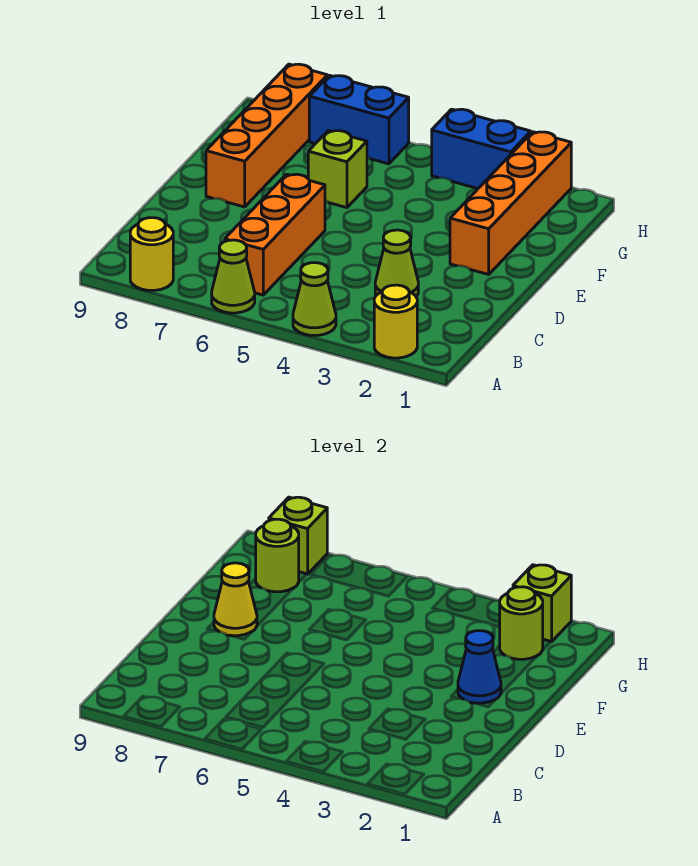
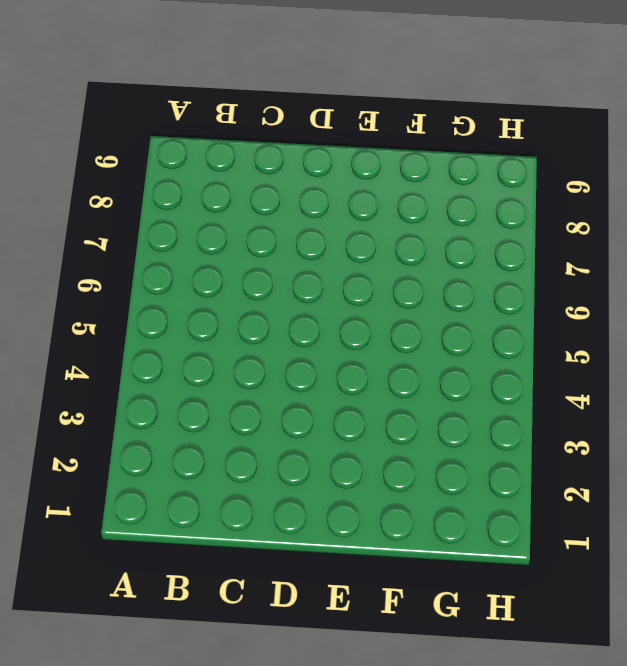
none -> yellow round brick A2 level 1
none -> lime cone A4 level 1
none -> lime cone A6 level 1

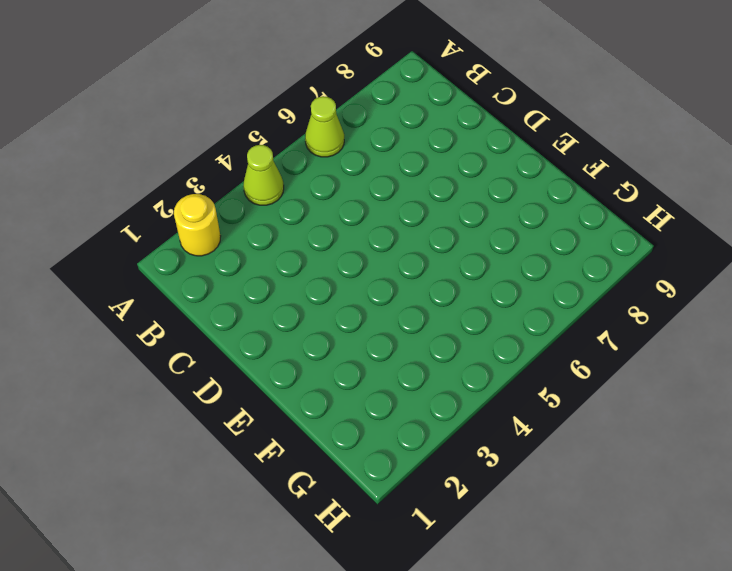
none -> yellow round brick A8 level 1
none -> orange brick B6:D6 level 1
none -> lime cone C3 level 1

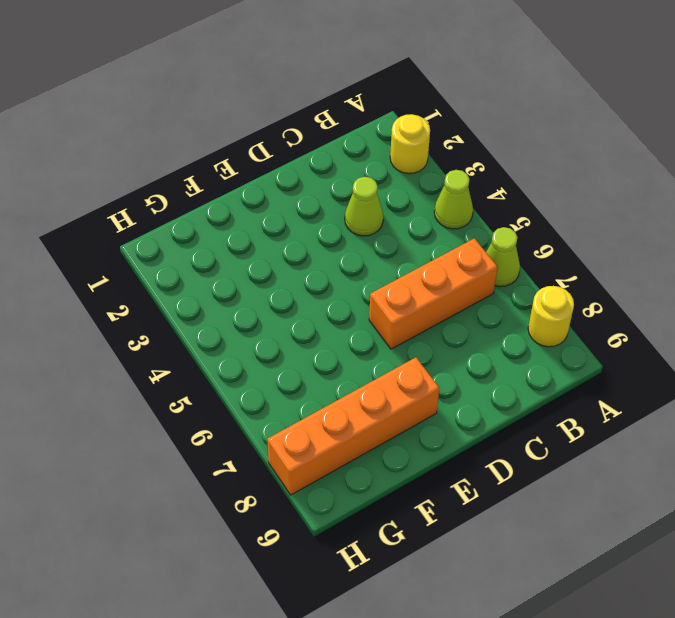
none -> orange brick E2:H2 level 1
none -> lime brick F6 level 1
none -> blue brick H3:H4 level 1

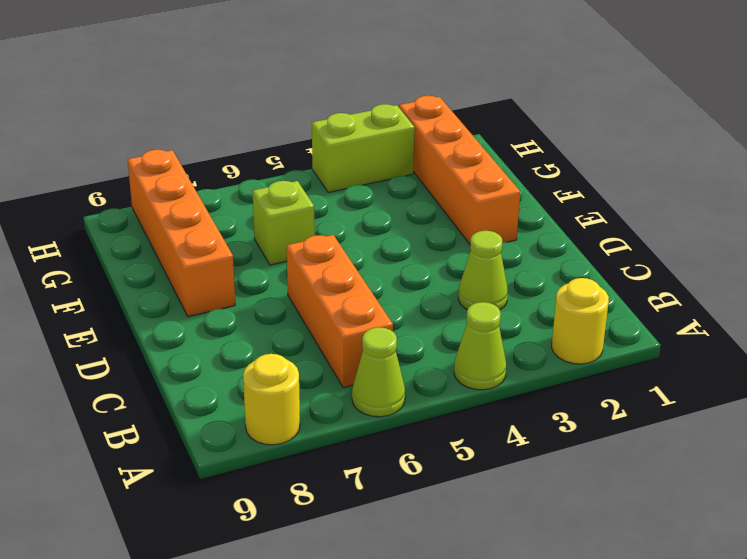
lime brick H3:H4 level 1 -> blue brick H3:H4 level 1
none -> blue brick H6:H7 level 1
none -> blue cone E2 level 2
none -> yellow cone E8 level 2

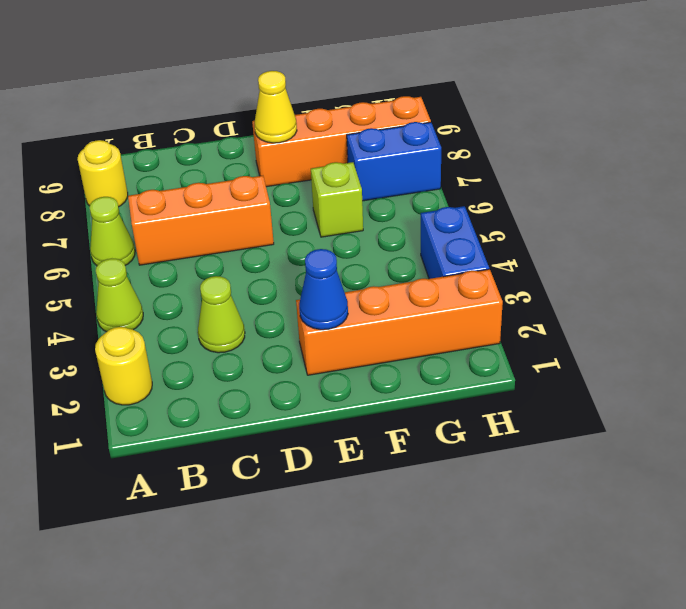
blue brick G7:H7 level 1 -> blue brick H6:H7 level 1
none -> lime round brick G2 level 2
none -> lime round brick G8 level 2
none -> lime brick H2 level 2

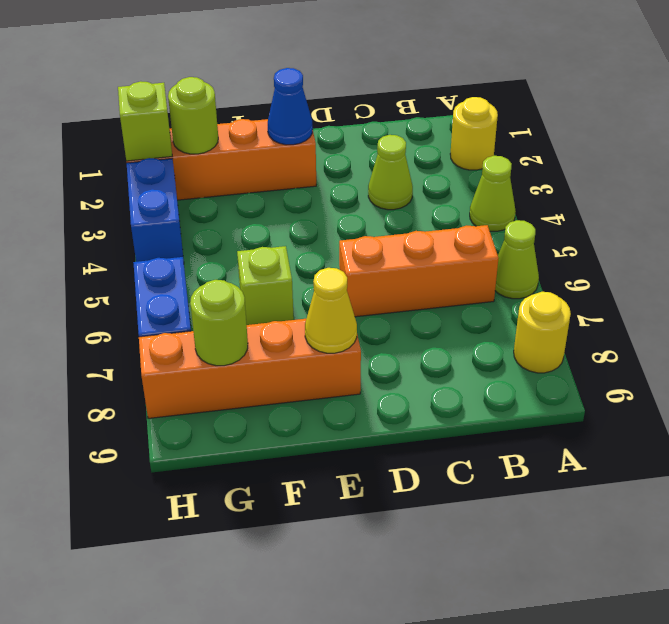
none -> lime brick H8 level 2

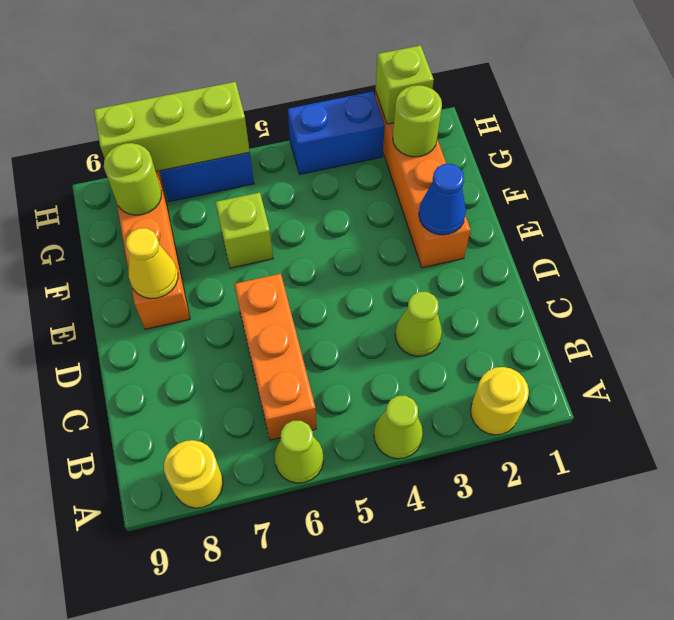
lime brick H6:H8 level 2 -> lime brick H8 level 2

